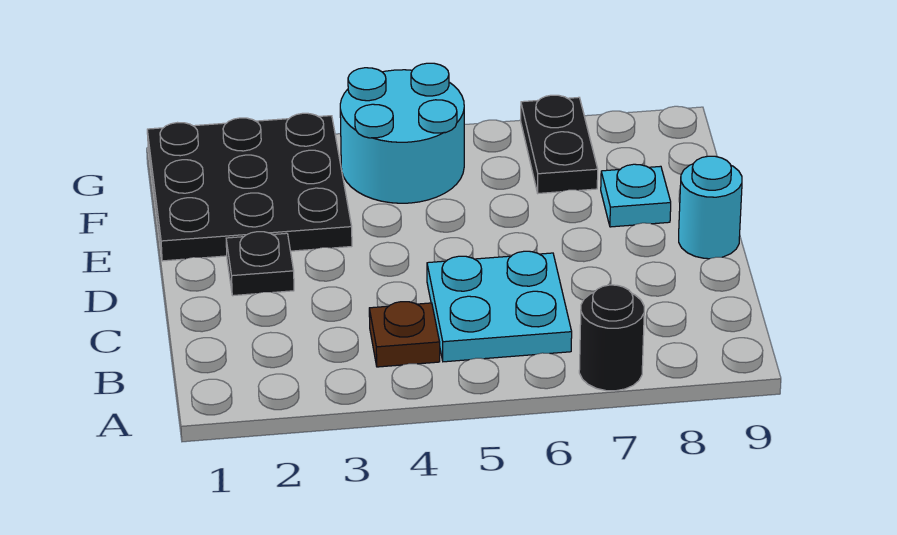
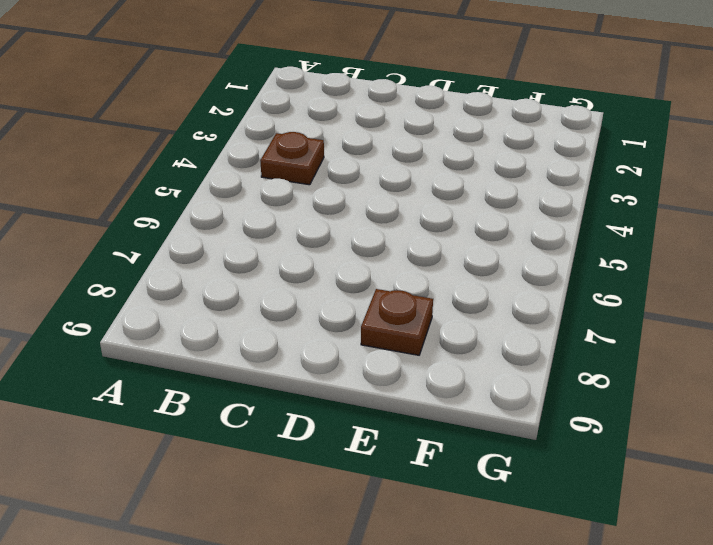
brown plate E8 level 1 -> cyan plate E8 level 1
none -> black round brick A7 level 1
none -> cyan plate B5:C6 level 1

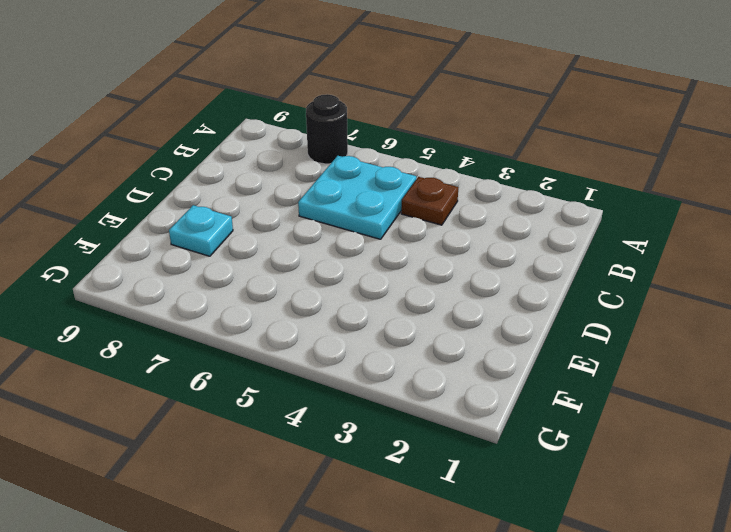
none -> black plate D2 level 1
none -> cyan round brick D9 level 1

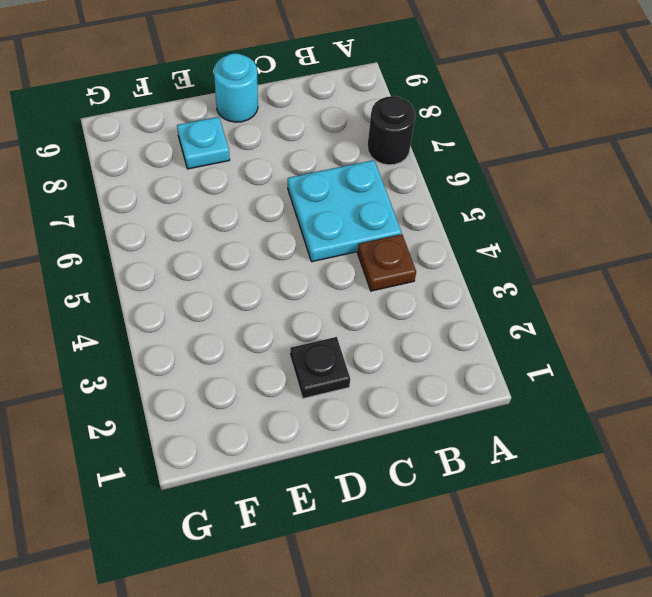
none -> black plate E1:G3 level 1
none -> cyan round brick F4:G5 level 1

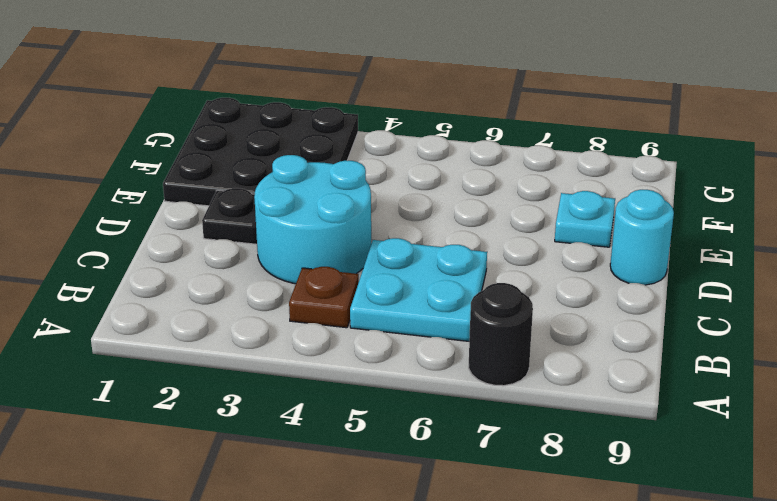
cyan round brick C3:D4 level 1 -> cyan round brick F4:G5 level 1
none -> black plate F7:G7 level 1

